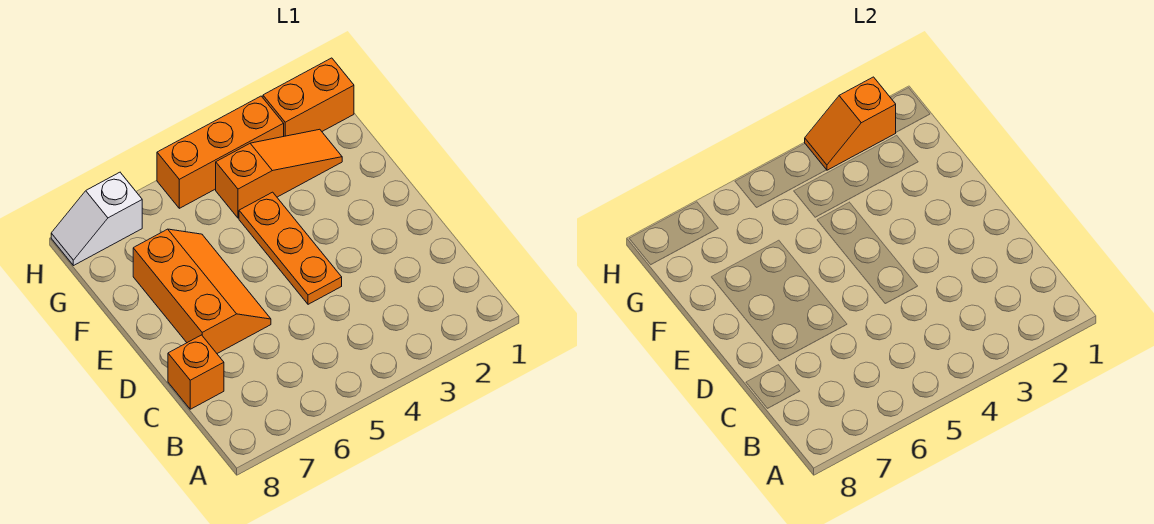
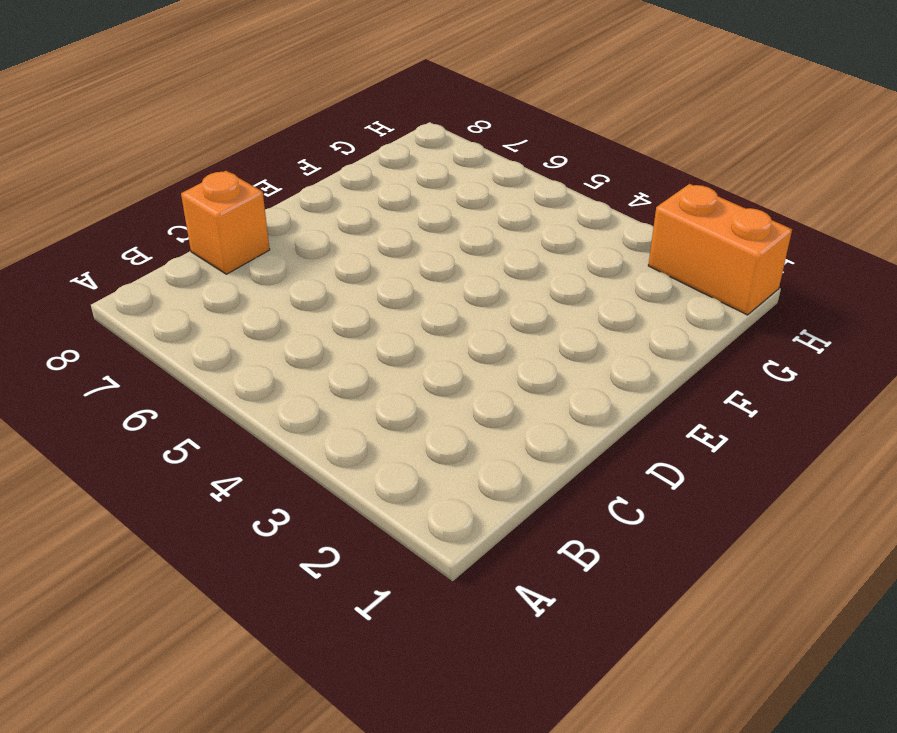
none -> orange plate D4:F4 level 1
none -> orange slope D6:F7 level 1 top 7

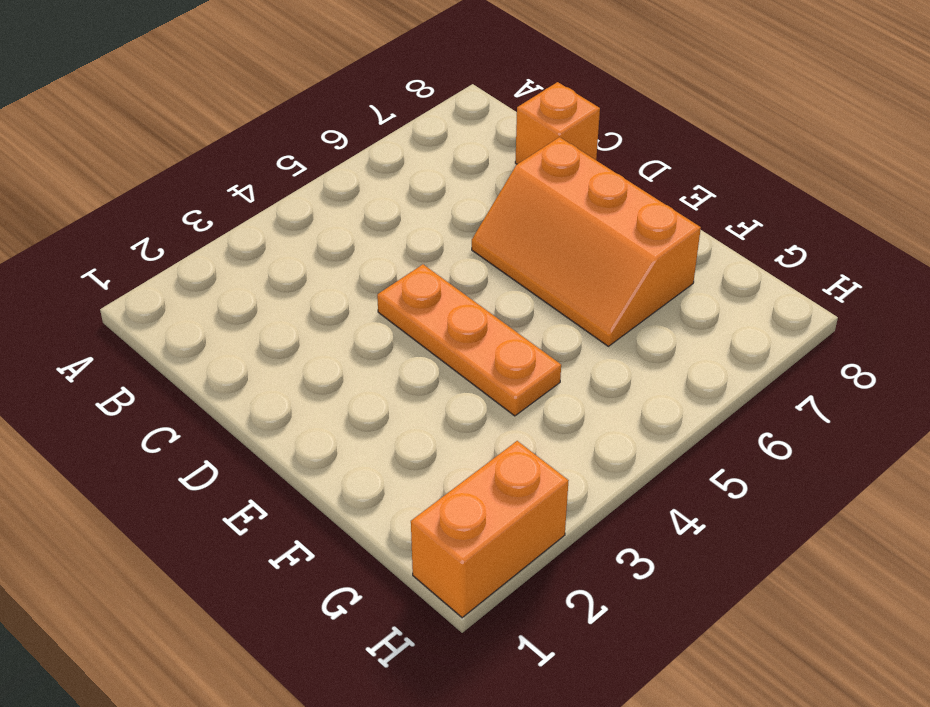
none -> orange slope G2:G4 level 1 top 4
none -> orange brick H3:H5 level 1

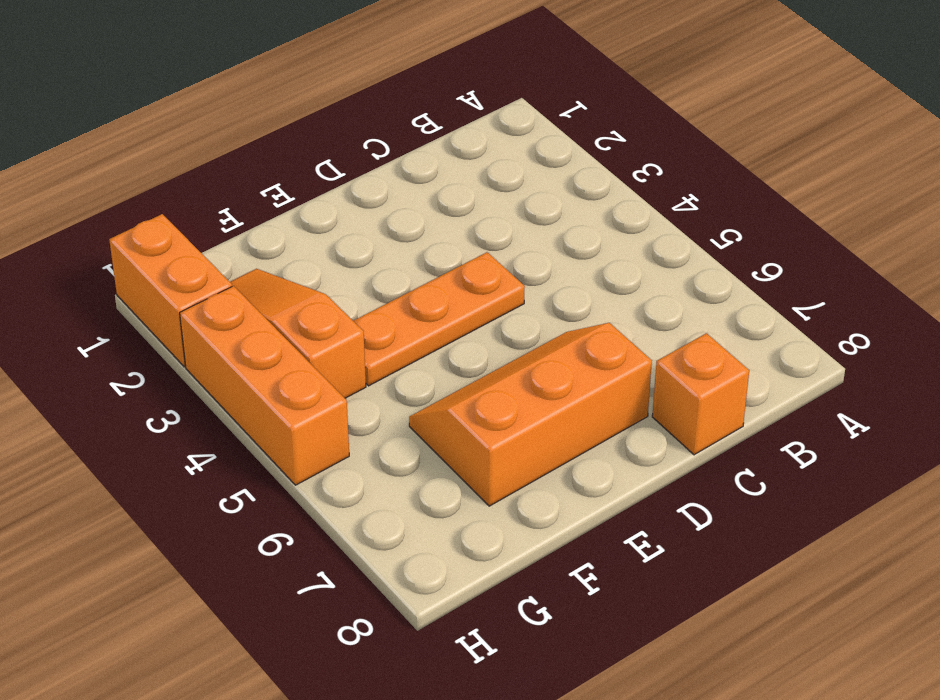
none -> white slope H7:H8 level 1 top 7
none -> orange slope H2:H3 level 2 top 2

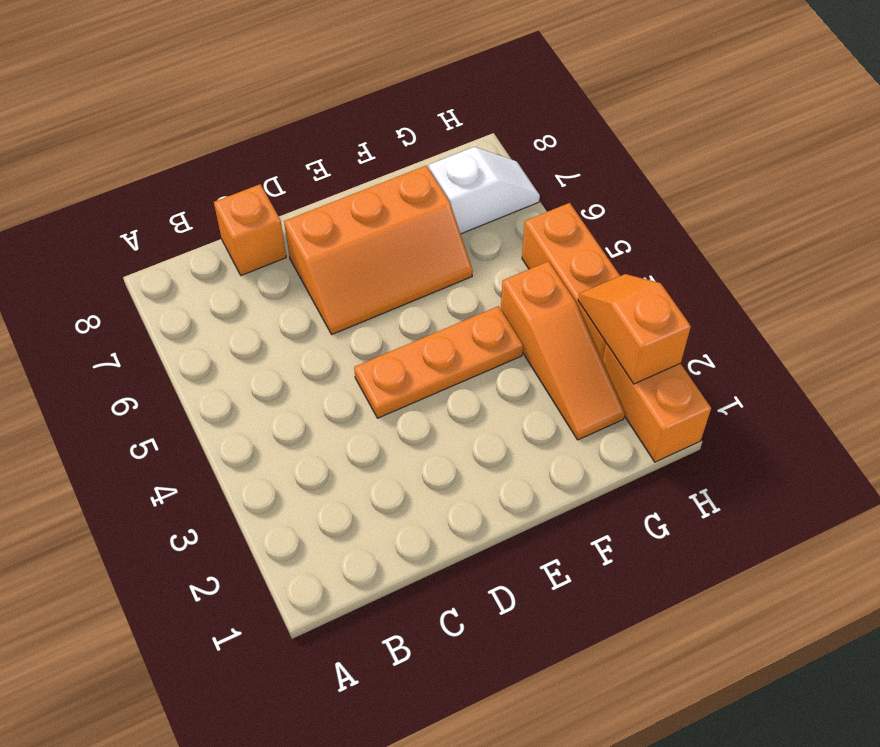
white slope G7:H7 level 1 top G -> white slope H7:H8 level 1 top 7

